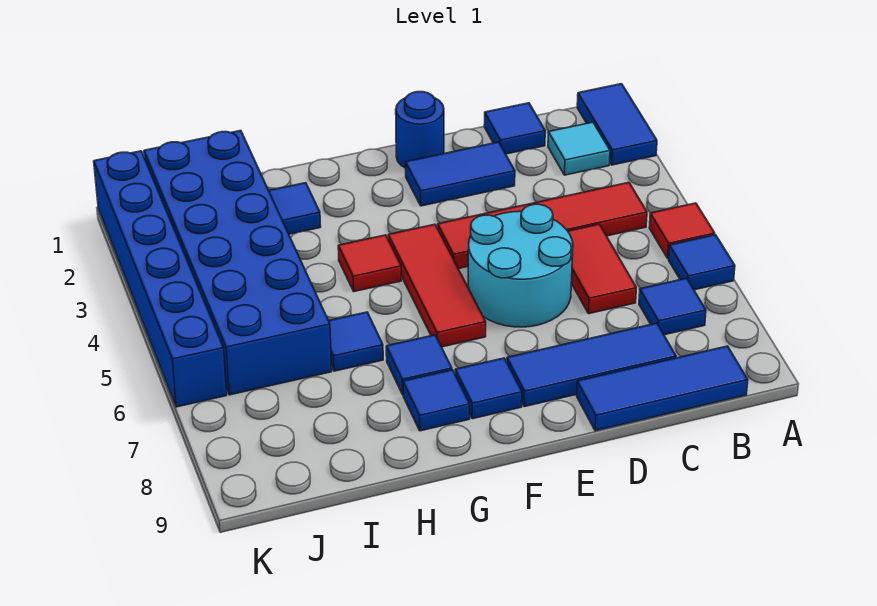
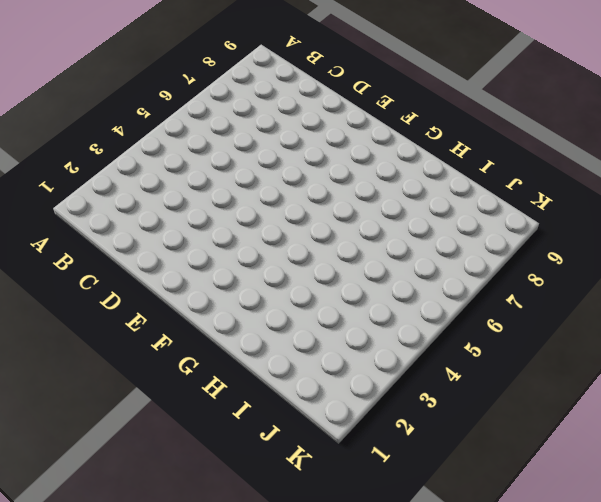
none -> blue tile A1:A2 level 1
none -> red tile A5 level 1
none -> blue tile A6 level 1

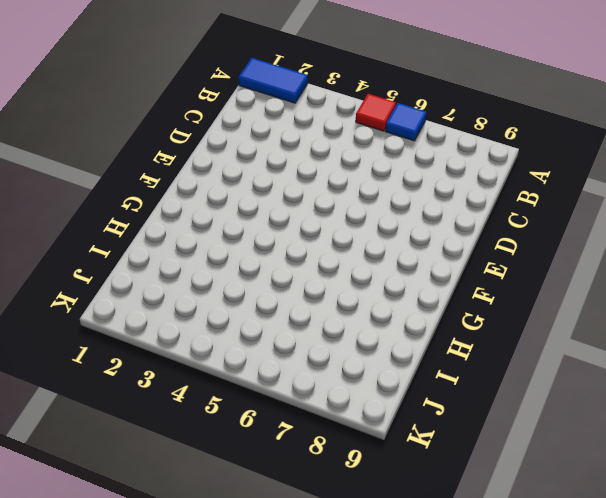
none -> cyan tile B2 level 1
none -> red tile B4:E4 level 1
none -> blue tile B7 level 1

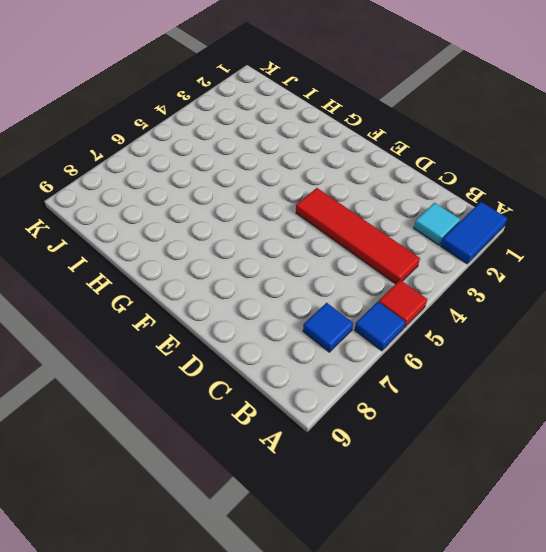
none -> blue tile B9:D9 level 1
none -> blue tile C1 level 1
none -> red tile C5:C6 level 1

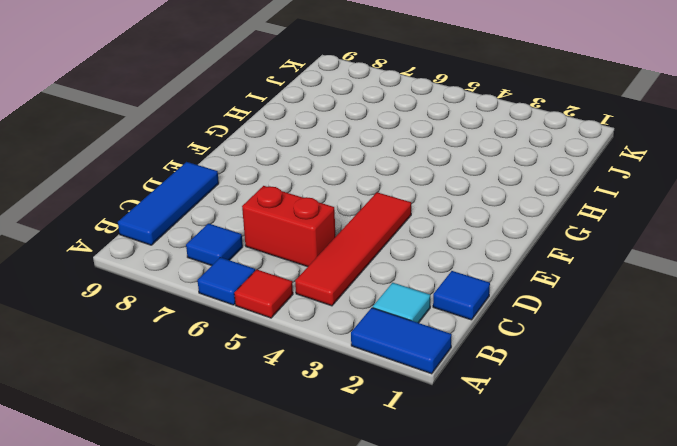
red brick C5:C6 level 1 -> red tile C5:C6 level 1
none -> blue tile C8:E8 level 1
none -> blue tile D2:E2 level 1
none -> cyan round brick D5:E6 level 1

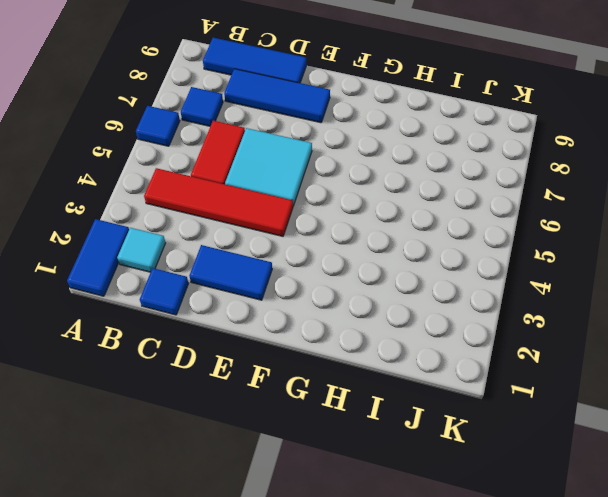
cyan tile D5:E6 level 1 -> cyan round brick D5:E6 level 1
none -> red tile A5 level 1
none -> blue round brick E1 level 1
none -> red tile F4:F6 level 1

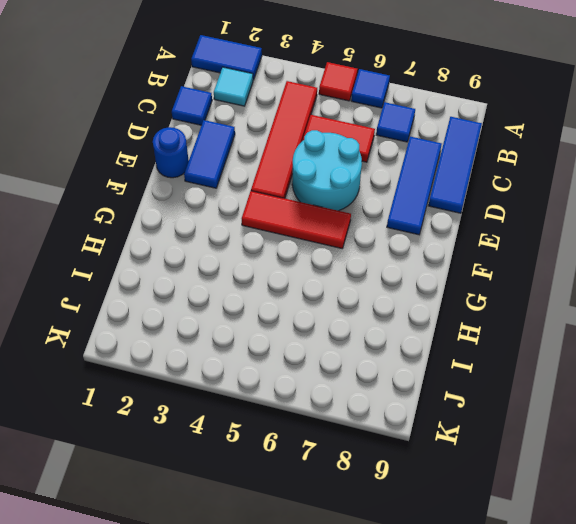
none -> blue tile F8 level 1
none -> red tile G4 level 1
none -> blue tile G7 level 1

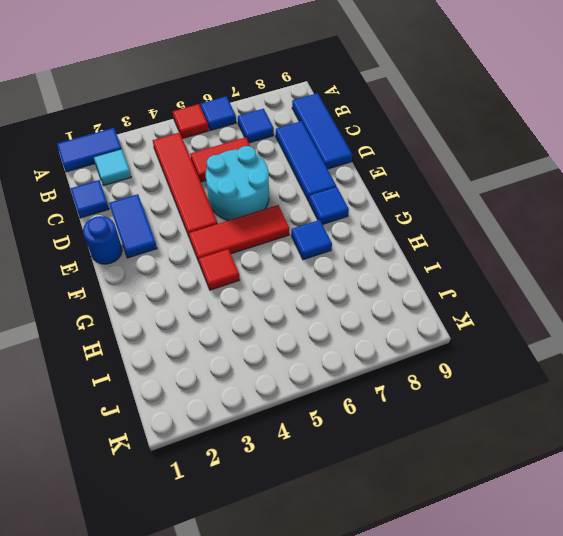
none -> blue tile G8 level 1
none -> blue tile H2 level 1
none -> blue tile H6 level 1

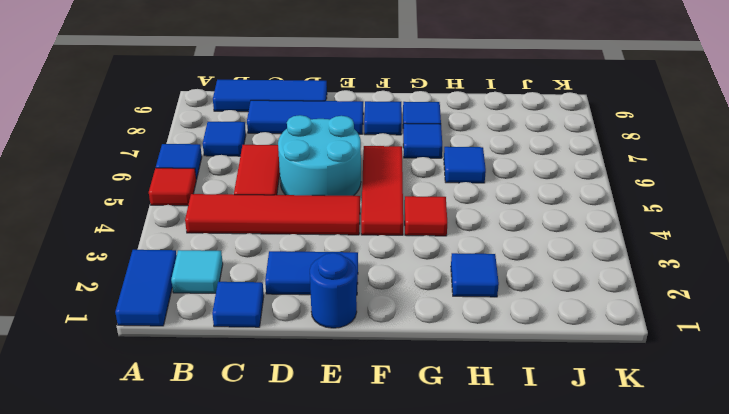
none -> blue brick I1:J6 level 1
none -> blue brick K1:K6 level 1

